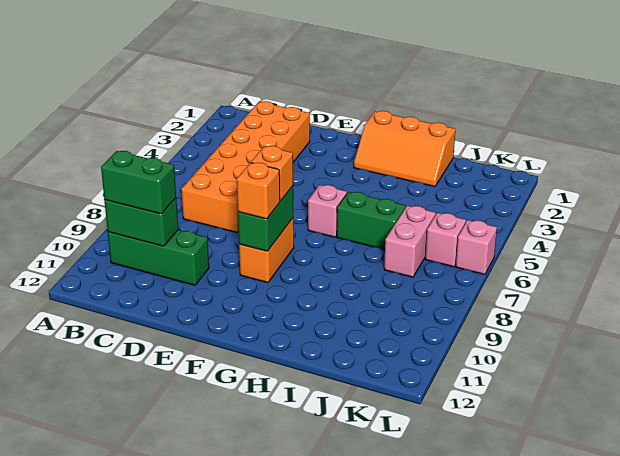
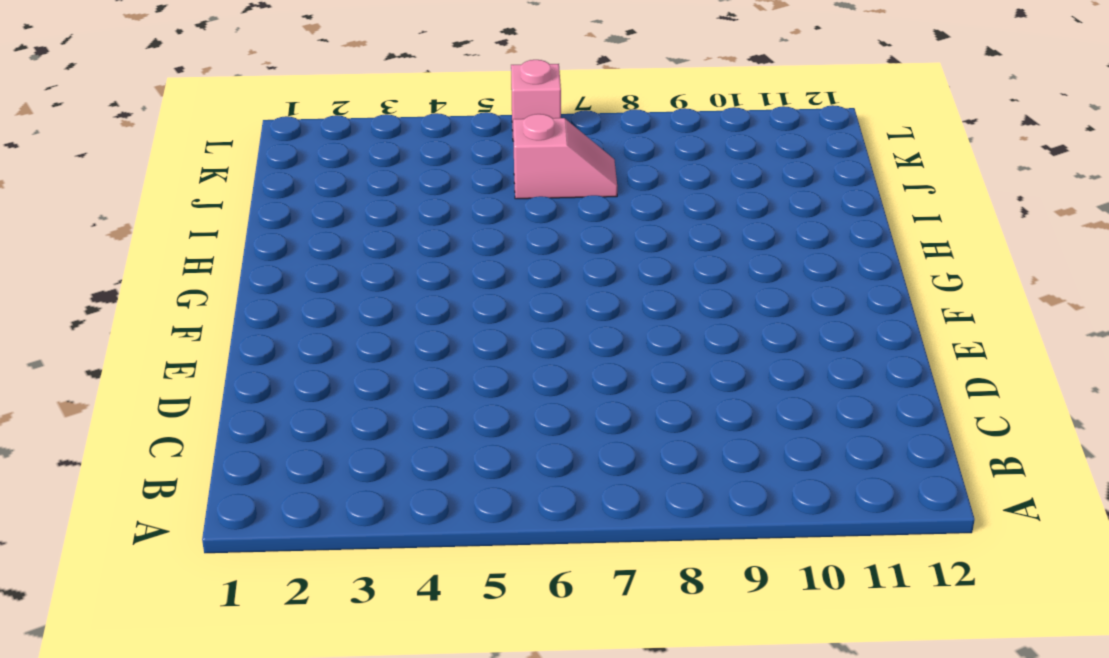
pink slope J6:J7 level 1 top 6 -> pink brick J6:J7 level 1
none -> green brick B10:D10 level 1
none -> orange brick C2:D7 level 1
none -> orange brick F8:F9 level 1

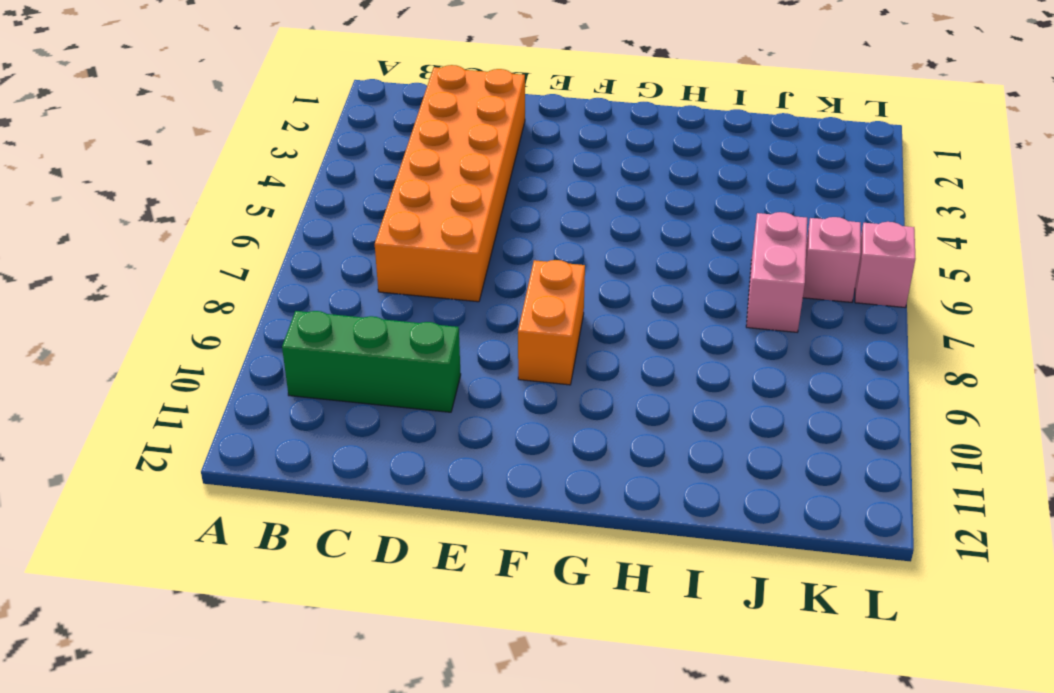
none -> orange slope G1:I2 level 1 top 1
none -> pink brick G6 level 1
none -> green brick H6:I6 level 1

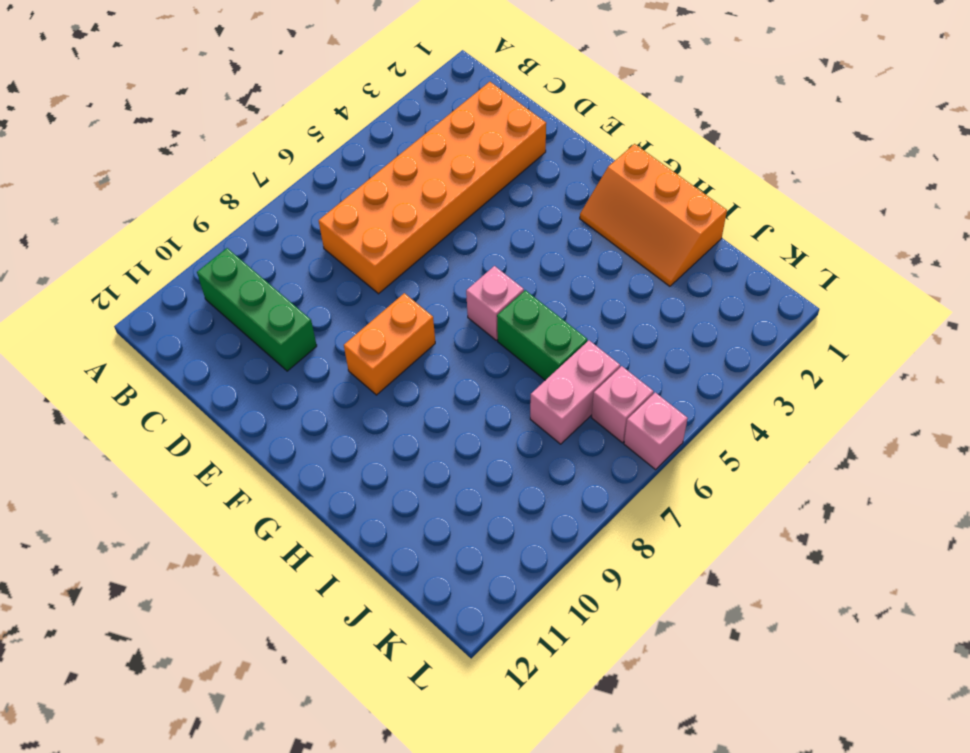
none -> green brick B10:C10 level 2
none -> green brick F8:F9 level 2
none -> green brick B10:C10 level 3

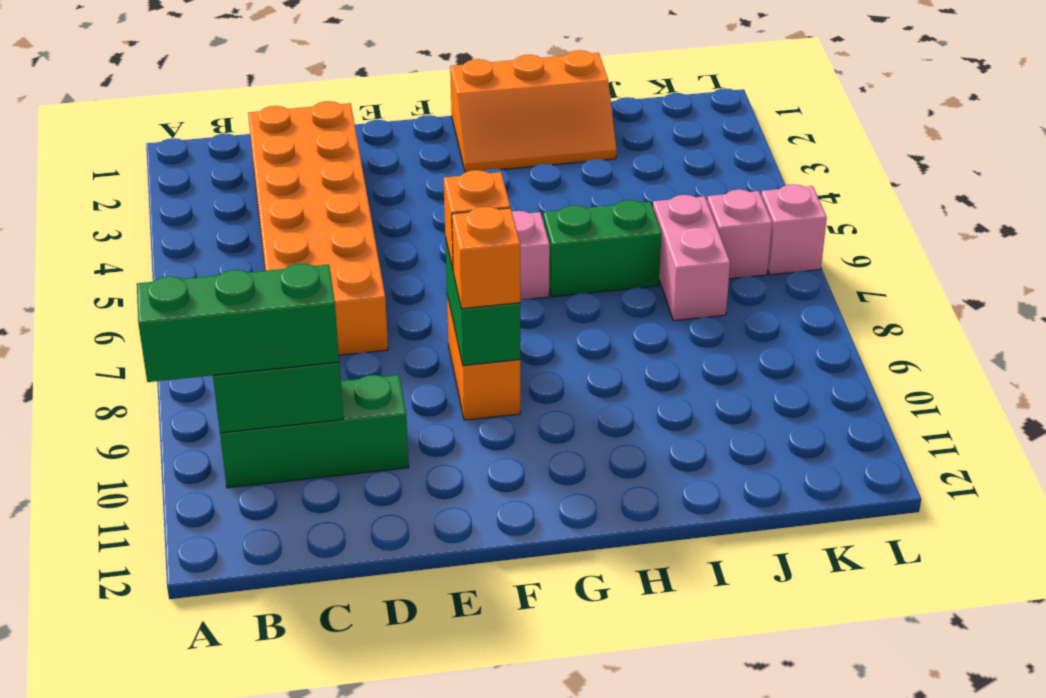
green brick A10:C10 level 3 -> green brick B10:C10 level 3

